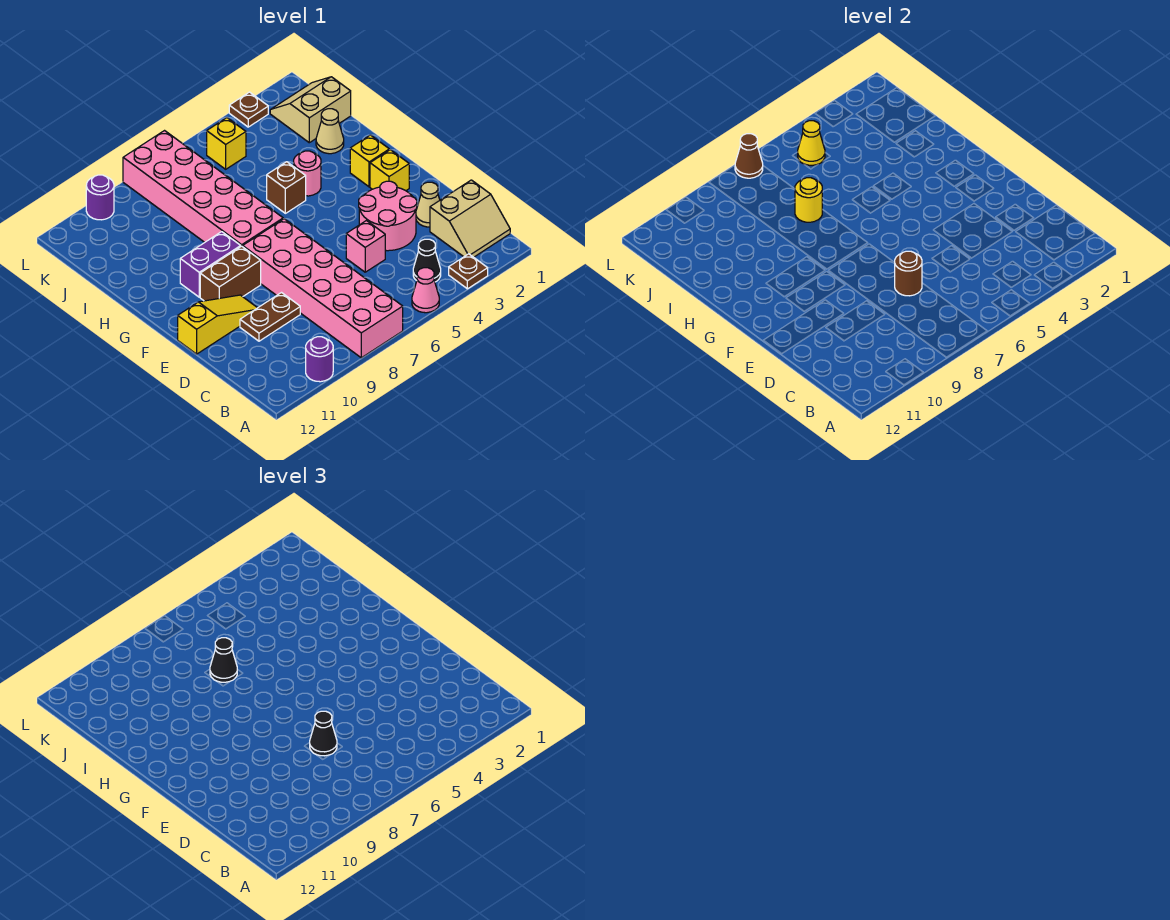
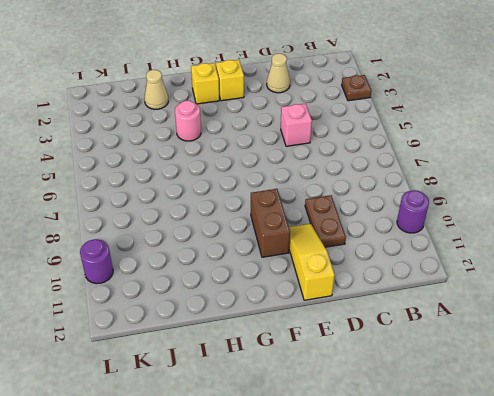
none -> pink cone A5 level 1
none -> pink brick A7:F8 level 1
none -> tan slope B1:C2 level 1 top C

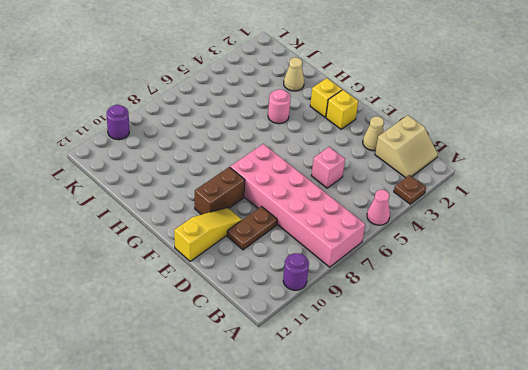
none -> black cone B4 level 1
none -> pink round brick D3:E4 level 1
none -> pink brick G7:L8 level 1

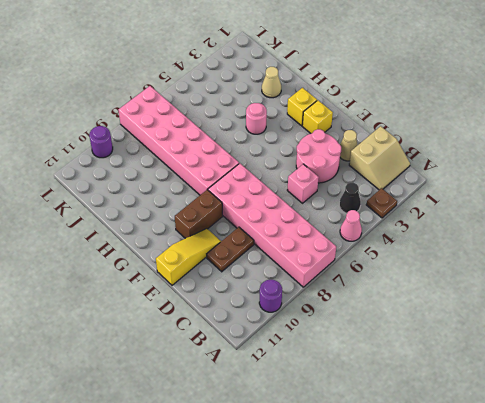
none -> purple brick G9:G10 level 1
none -> brown brick H5 level 1
none -> tan slope J1:K2 level 1 top J

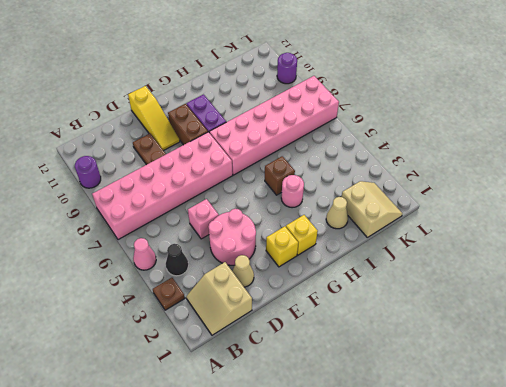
none -> yellow brick K5 level 1
none -> brown plate L3 level 1
none -> brown round brick D7 level 2

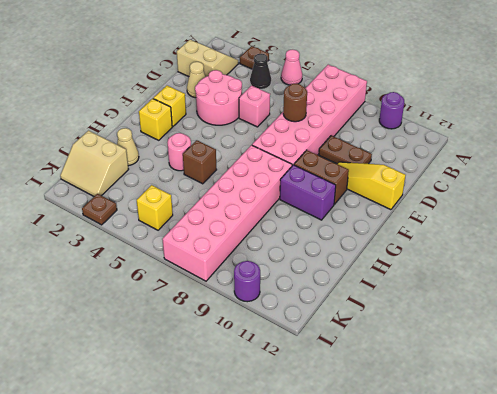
none -> yellow round brick I7 level 2
none -> yellow cone K5 level 2
none -> brown cone L7 level 2

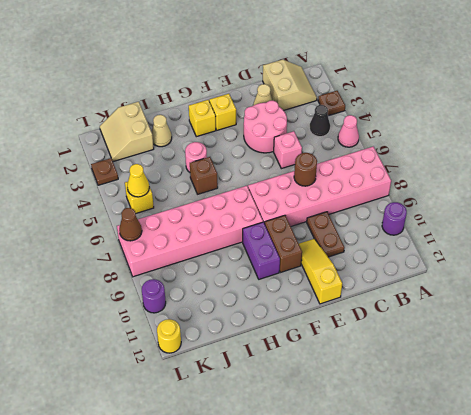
yellow round brick L12 level 1 -> yellow round brick I7 level 2
none -> black cone D7 level 3
none -> black cone I7 level 3

